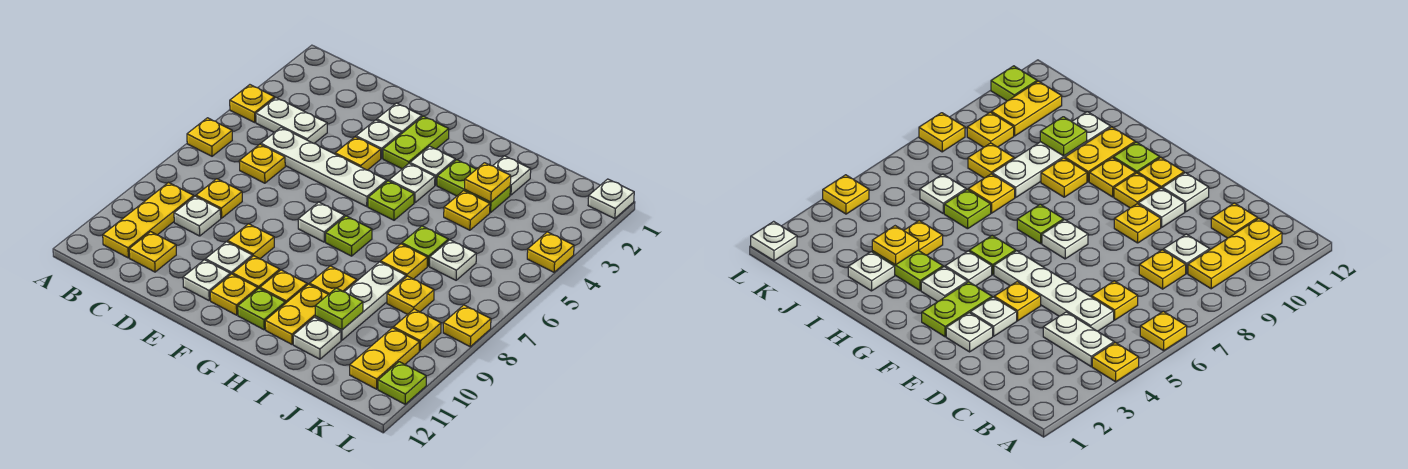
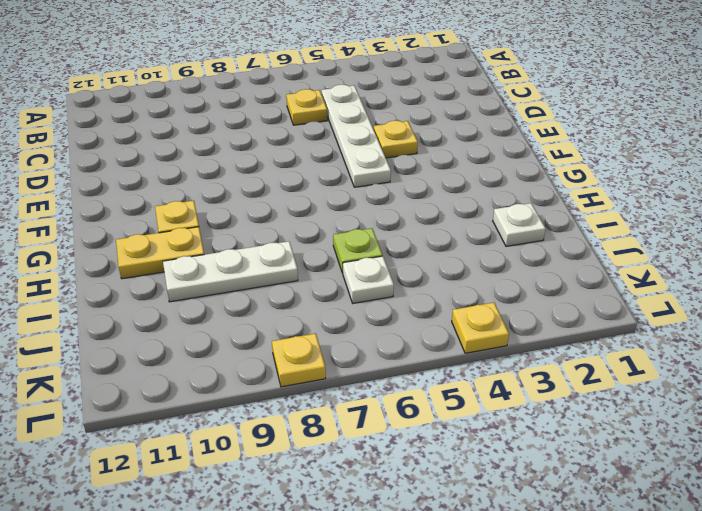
none -> yellow plate A4 level 1
none -> yellow plate A6 level 1
none -> white plate B4:C4 level 1
none -> yellow plate B9:B11 level 1

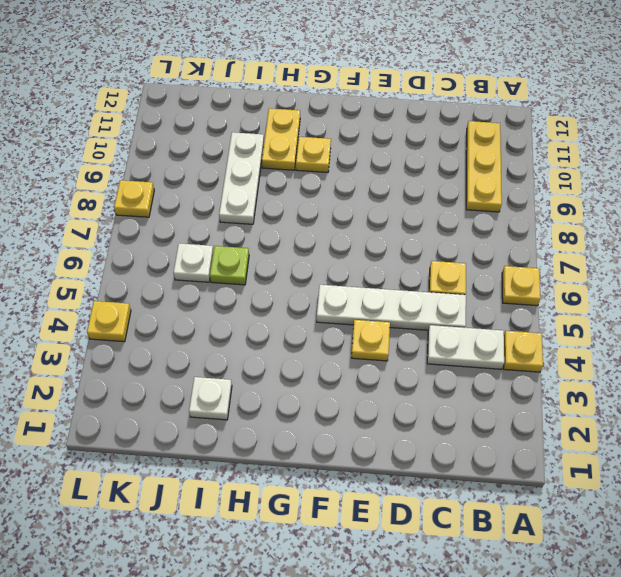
none -> yellow plate C8 level 1
none -> white plate C9 level 1
none -> yellow plate C11 level 1
none -> white plate E2 level 1

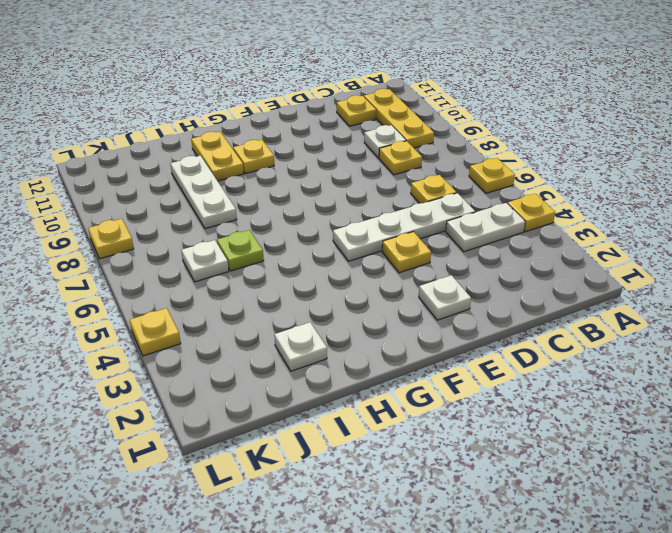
none -> white plate E3 level 1
none -> yellow plate E9 level 1
none -> white plate E10 level 1
none -> white plate E11 level 1

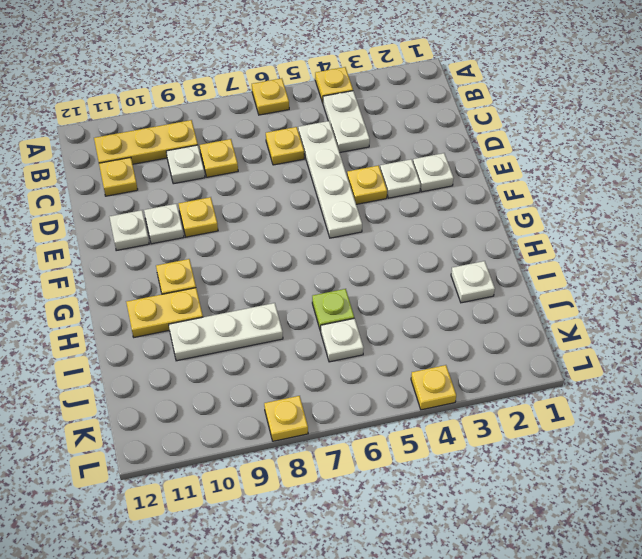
none -> lime plate F2:F3 level 1
none -> white plate F7 level 1
none -> yellow plate F10 level 1
none -> yellow plate F11 level 1

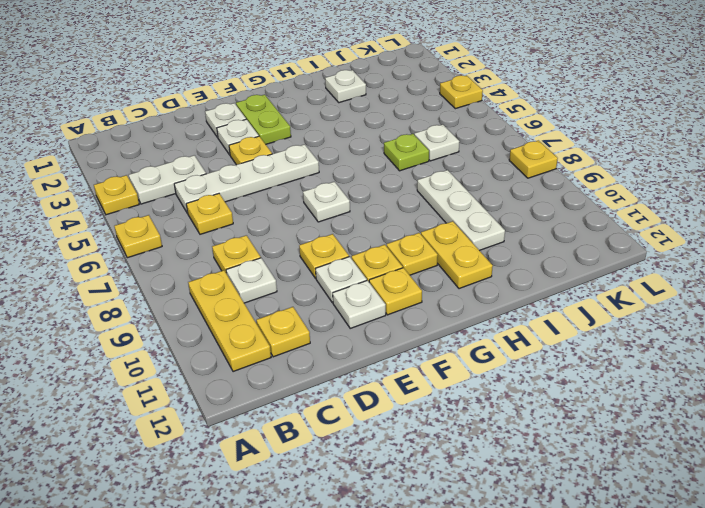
none -> white plate G3 level 1
none -> white plate G4 level 1
none -> lime plate G5 level 1
none -> lime plate G7 level 1

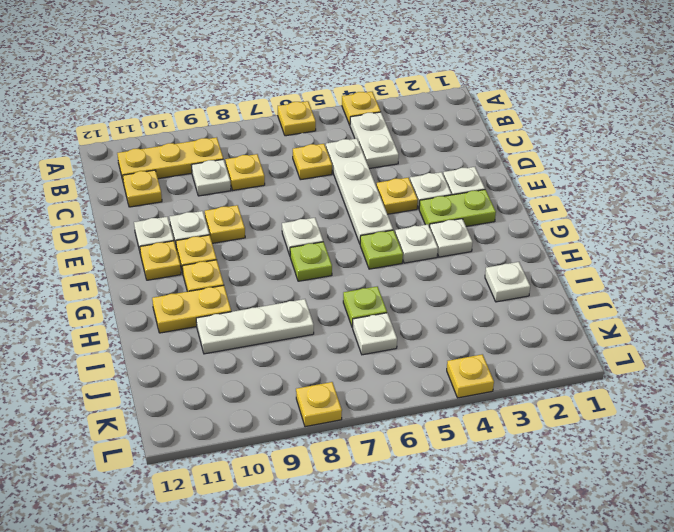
none -> lime plate G11 level 1
none -> lime plate H3:I3 level 1
none -> yellow plate H9 level 1
none -> yellow plate I4 level 1

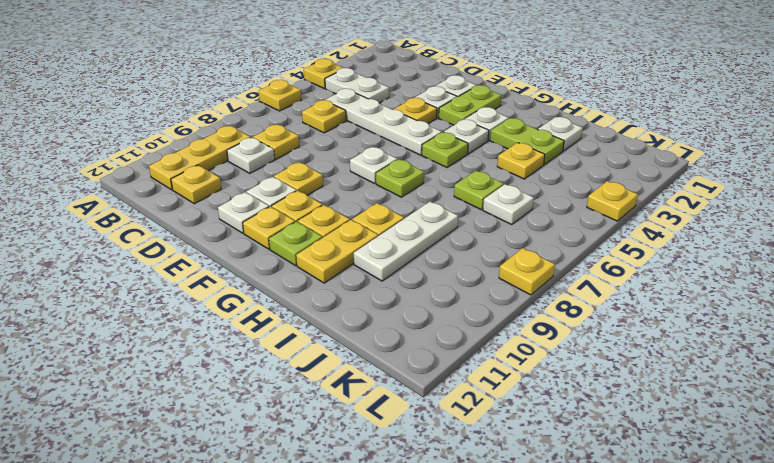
none -> yellow plate I7 level 1
none -> white plate I11 level 1
none -> yellow plate J8 level 1
none -> yellow plate K9 level 1

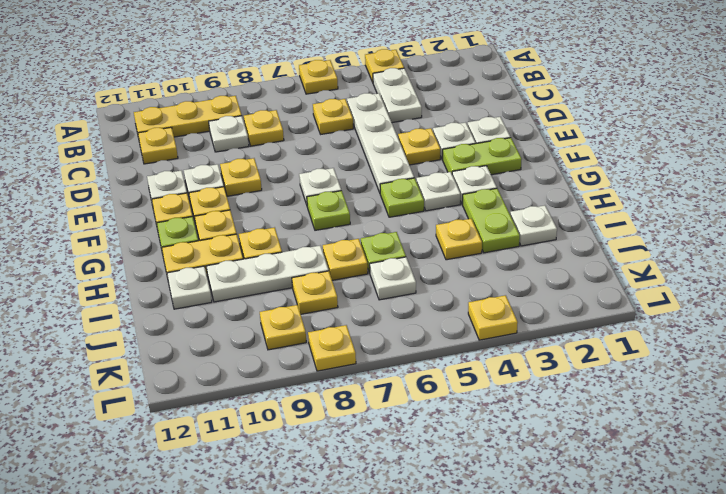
none -> yellow plate K10:K11 level 1
none -> white plate L1 level 1
none -> lime plate L11 level 1
none -> yellow plate I3 level 2

